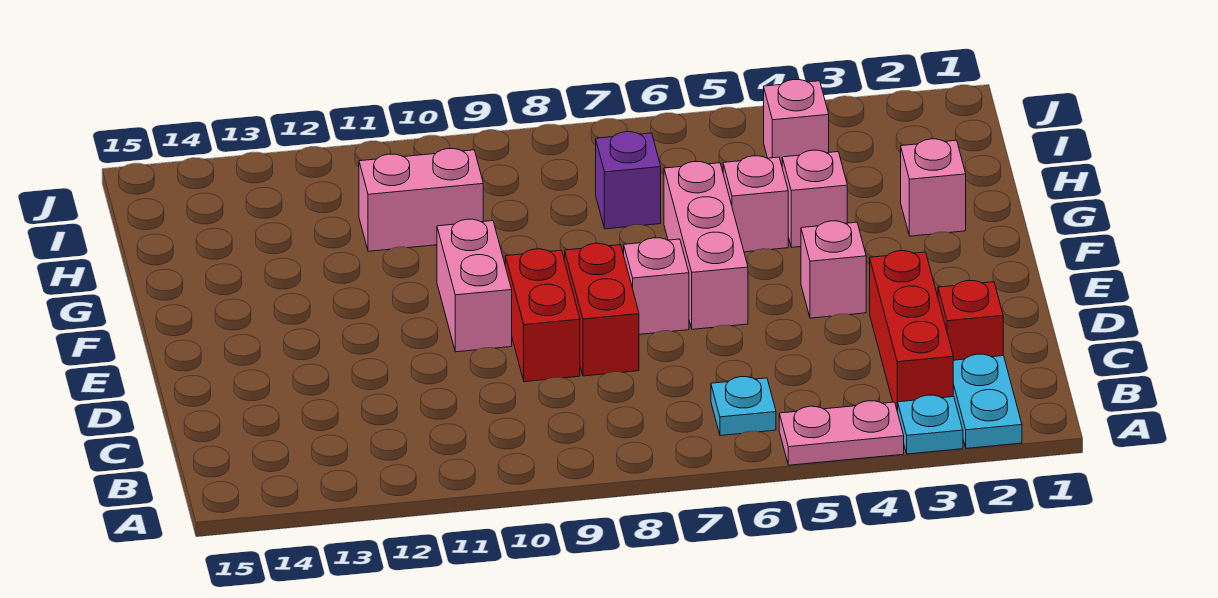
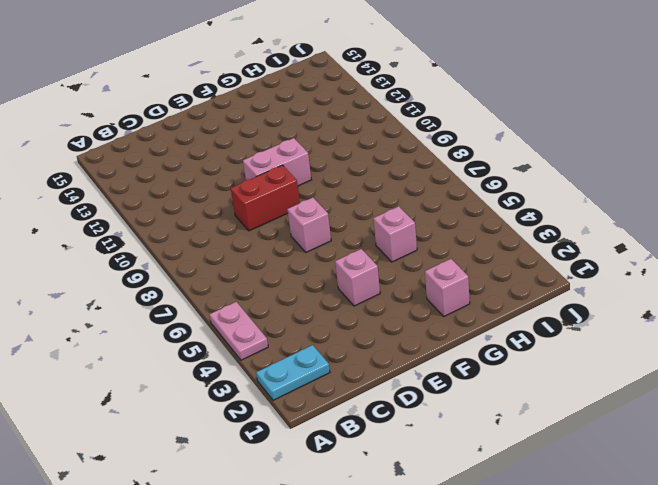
none -> cyan plate A3 level 1
none -> red brick B3:D3 level 1
none -> cyan plate B6 level 1

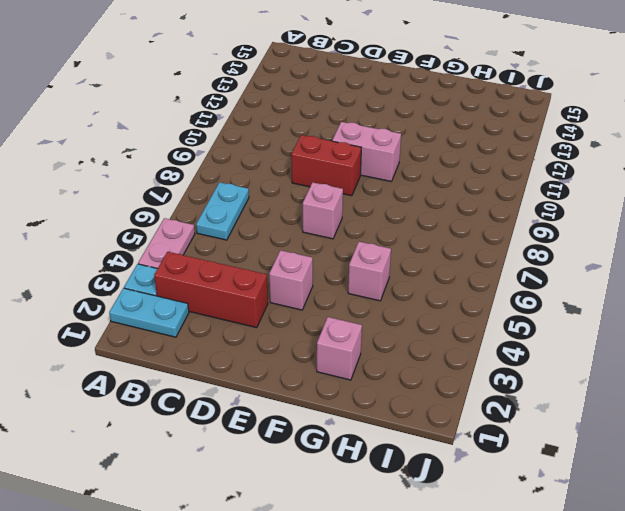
cyan plate B6:B7 level 1 -> cyan plate B6 level 1
none -> red brick C2 level 1
none -> red brick D8:E8 level 1
none -> pink brick E6:G6 level 1

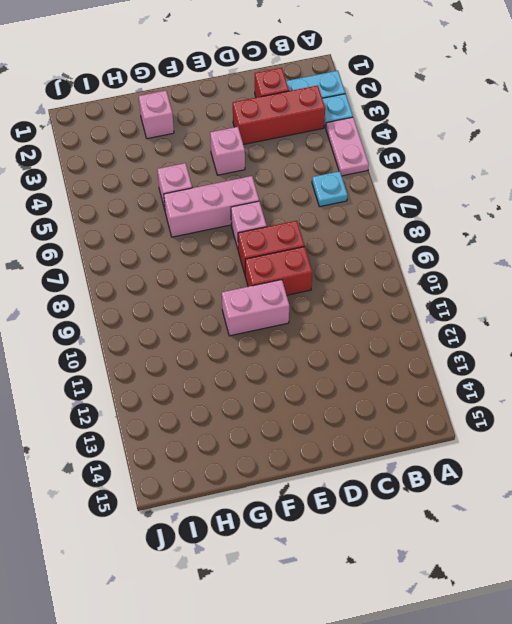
none -> pink brick G4 level 1
none -> purple brick H7 level 1
none -> pink brick H10:H11 level 1

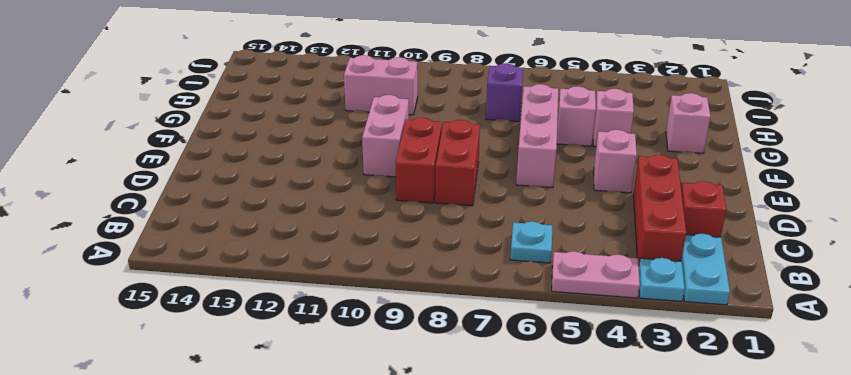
none -> pink brick E7 level 1
none -> pink brick I4 level 1

